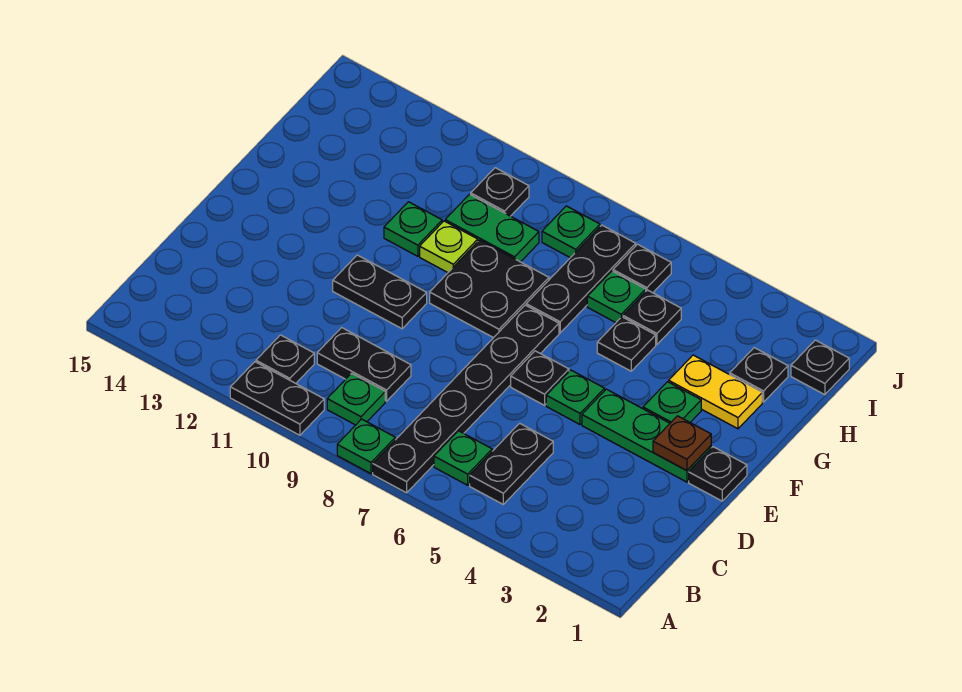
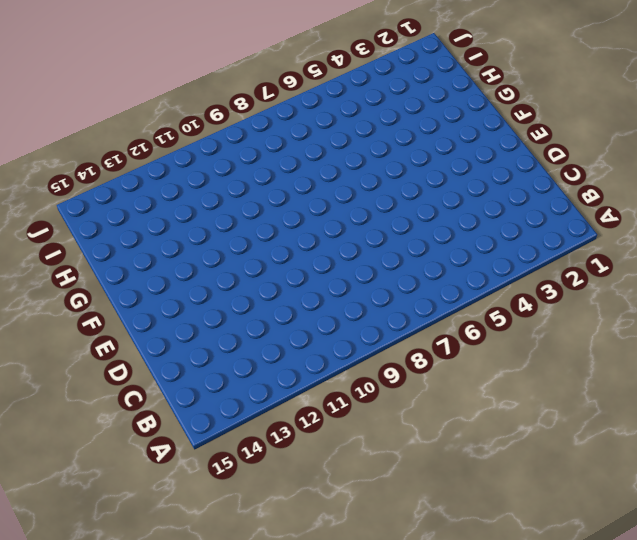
none -> black plate A7:F7 level 1
none -> green plate A8 level 1
none -> black plate A10:A11 level 1

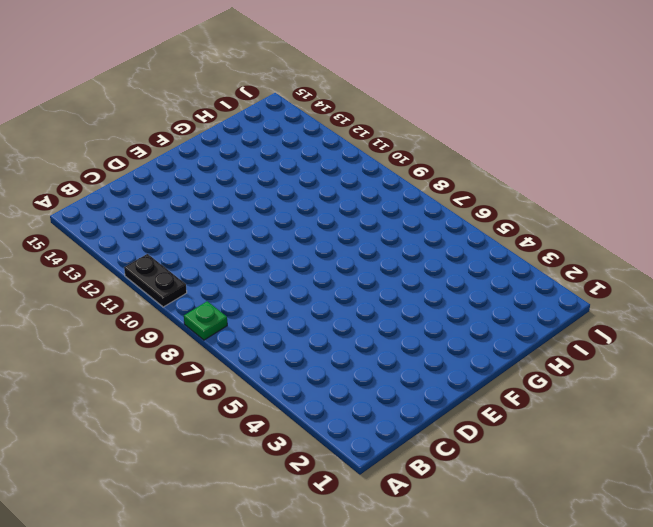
none -> black plate A7:F7 level 1
none -> black plate B5:C5 level 1
none -> green plate B6 level 1

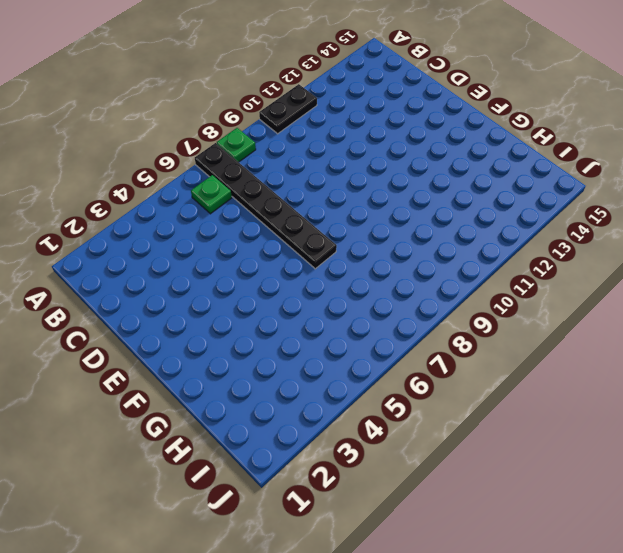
none -> black plate B5:C5 level 1
none -> green plate B9 level 1
none -> black plate B11 level 1

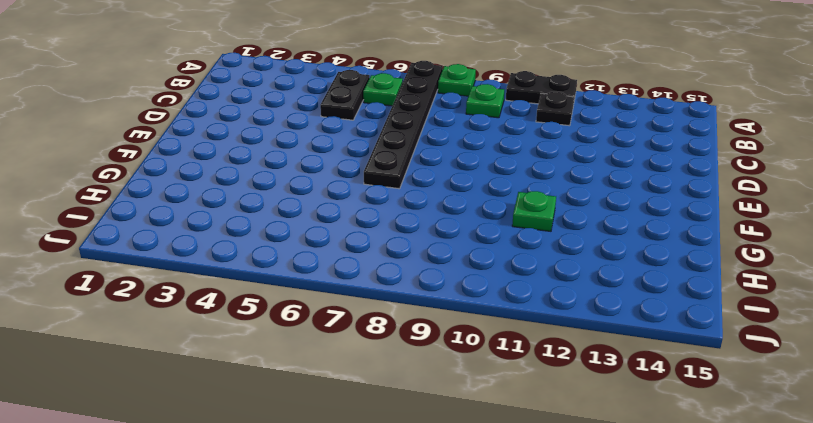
none -> black plate C9:C10 level 1
none -> black plate E1 level 1
none -> green plate E2:E4 level 1

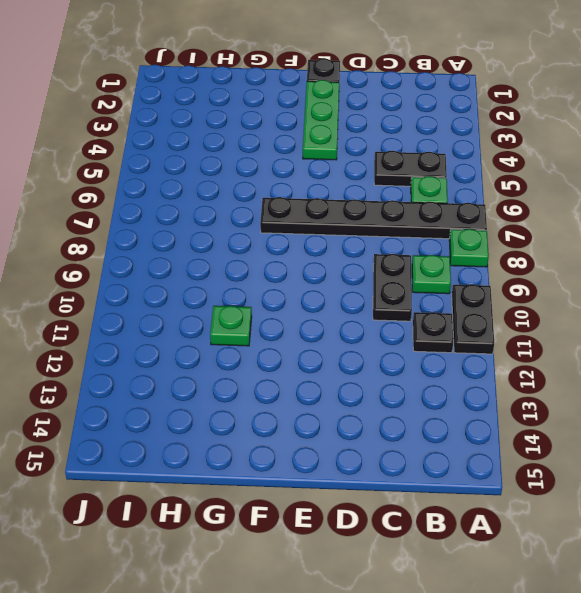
none -> green plate E5 level 1
none -> black plate E6 level 1
none -> black plate E10:E11 level 1

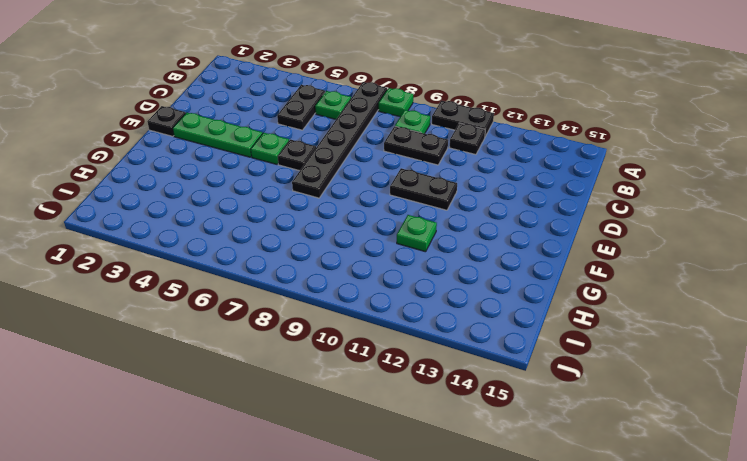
none -> green plate F3 level 1
none -> black plate F8:G9 level 1
none -> yellow plate G2:G3 level 1

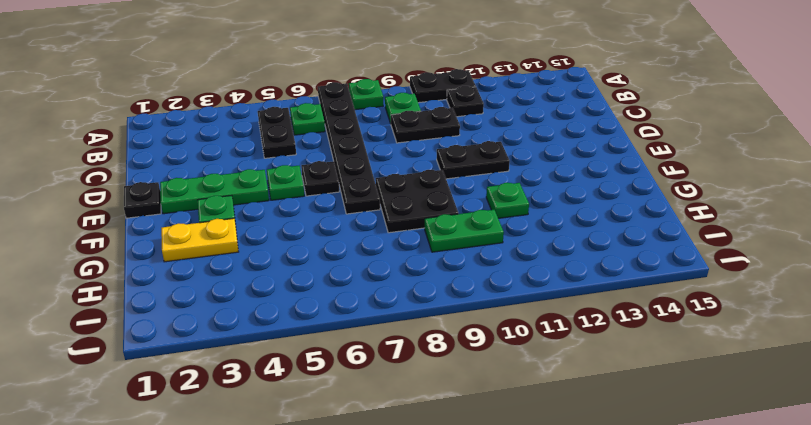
none -> black plate G5 level 1
none -> black plate G7:I7 level 1
none -> lime plate G10 level 1

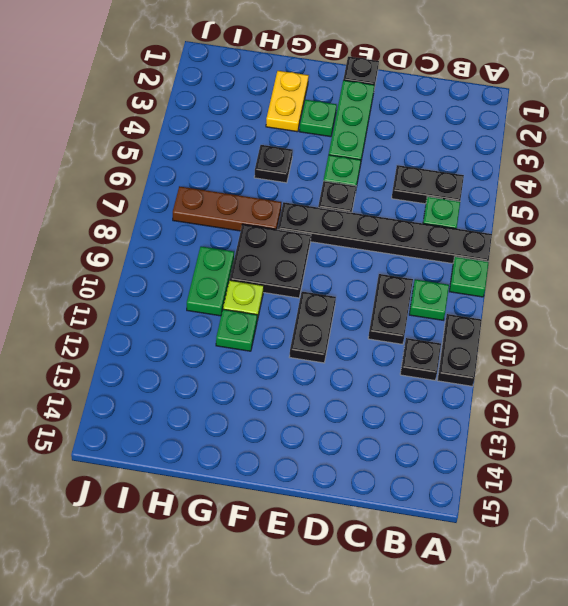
brown plate G7:I7 level 1 -> black plate G7:I7 level 1
none -> black plate H2 level 1
none -> black plate H5 level 1
none -> green plate H6 level 1

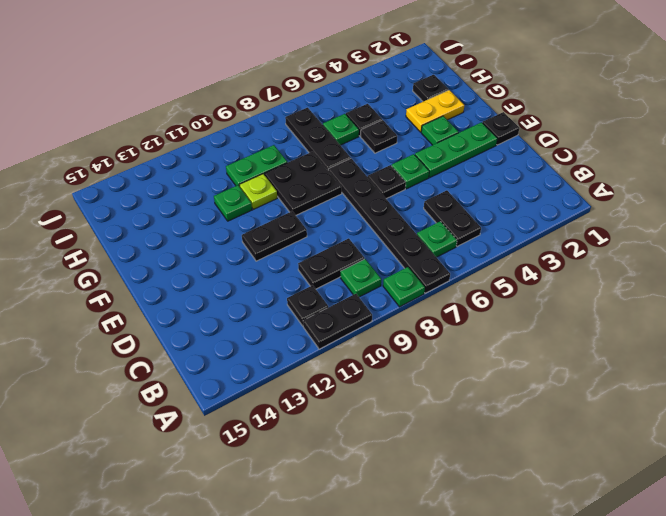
none -> black plate I1 level 1
none -> black plate I6 level 1
none -> green plate I8 level 1

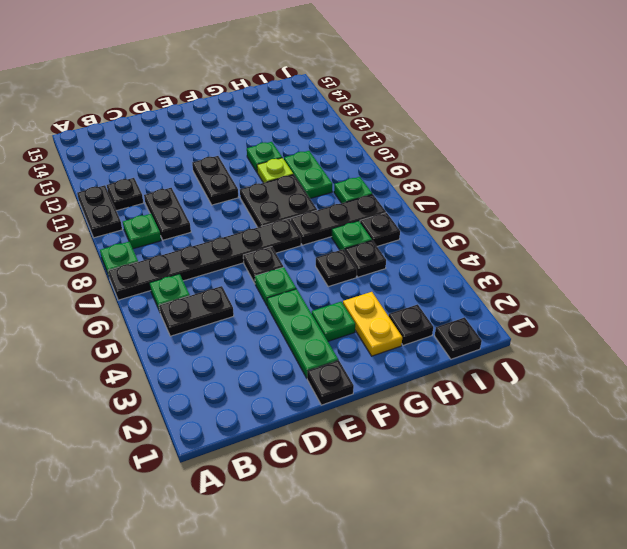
none -> black plate I10 level 1
none -> brown plate E2 level 2

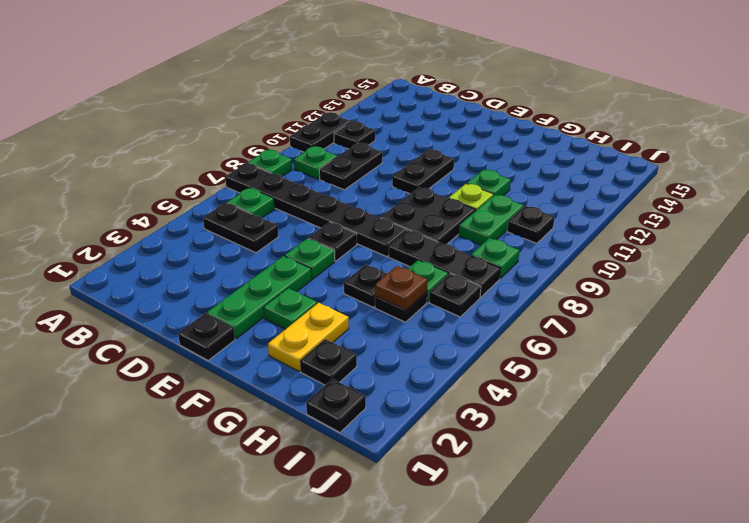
brown plate H5 level 2 -> brown plate E2 level 2

